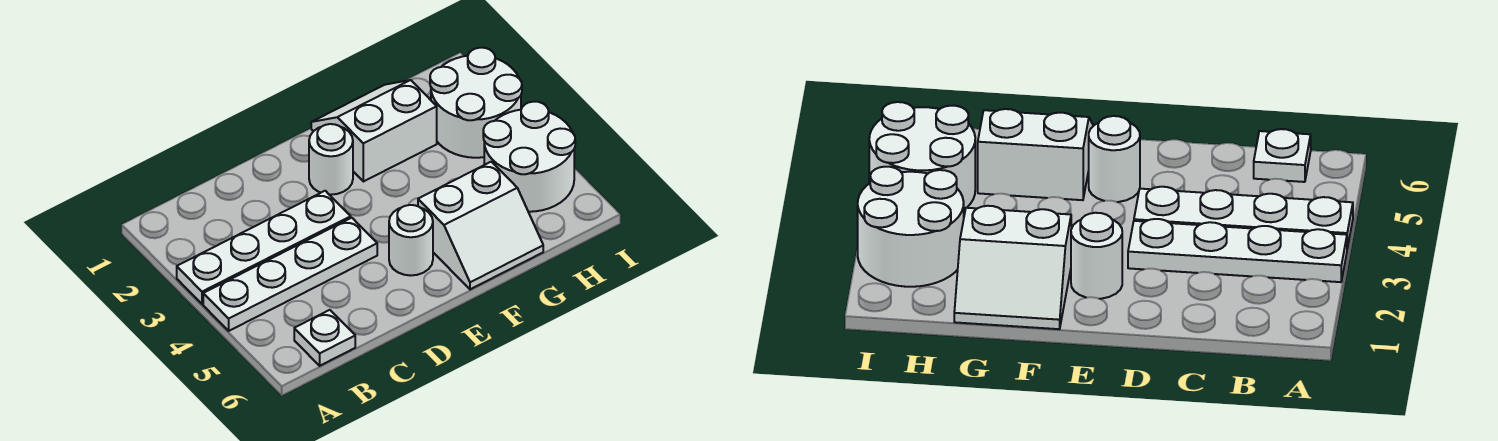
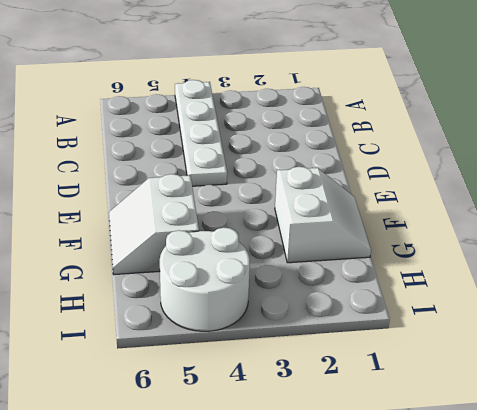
none -> white plate A3:D3 level 1
none -> white plate B6 level 1

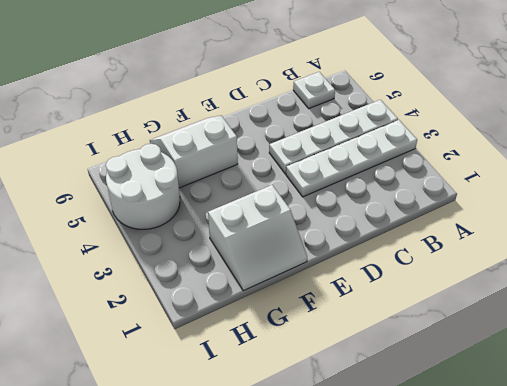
none -> white round brick E2 level 1
none -> white round brick E5 level 1

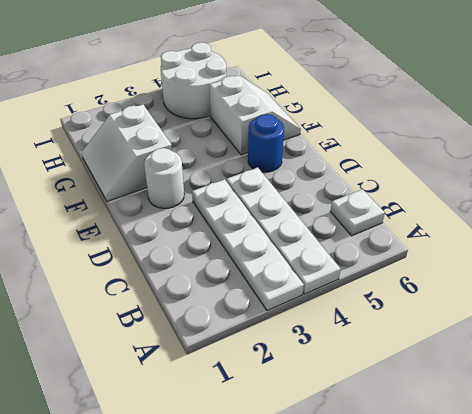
blue round brick E5 level 1 -> white round brick E5 level 1
none -> white round brick H2:I3 level 1

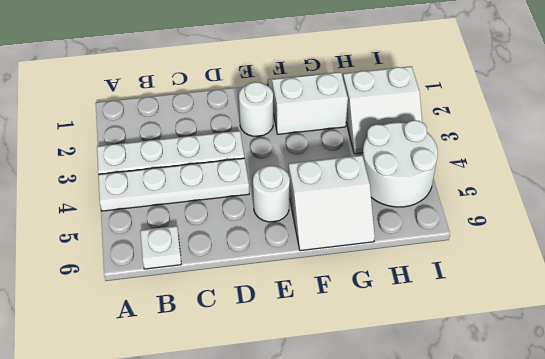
white slope H2:I3 level 1 top 2 -> white round brick H2:I3 level 1

